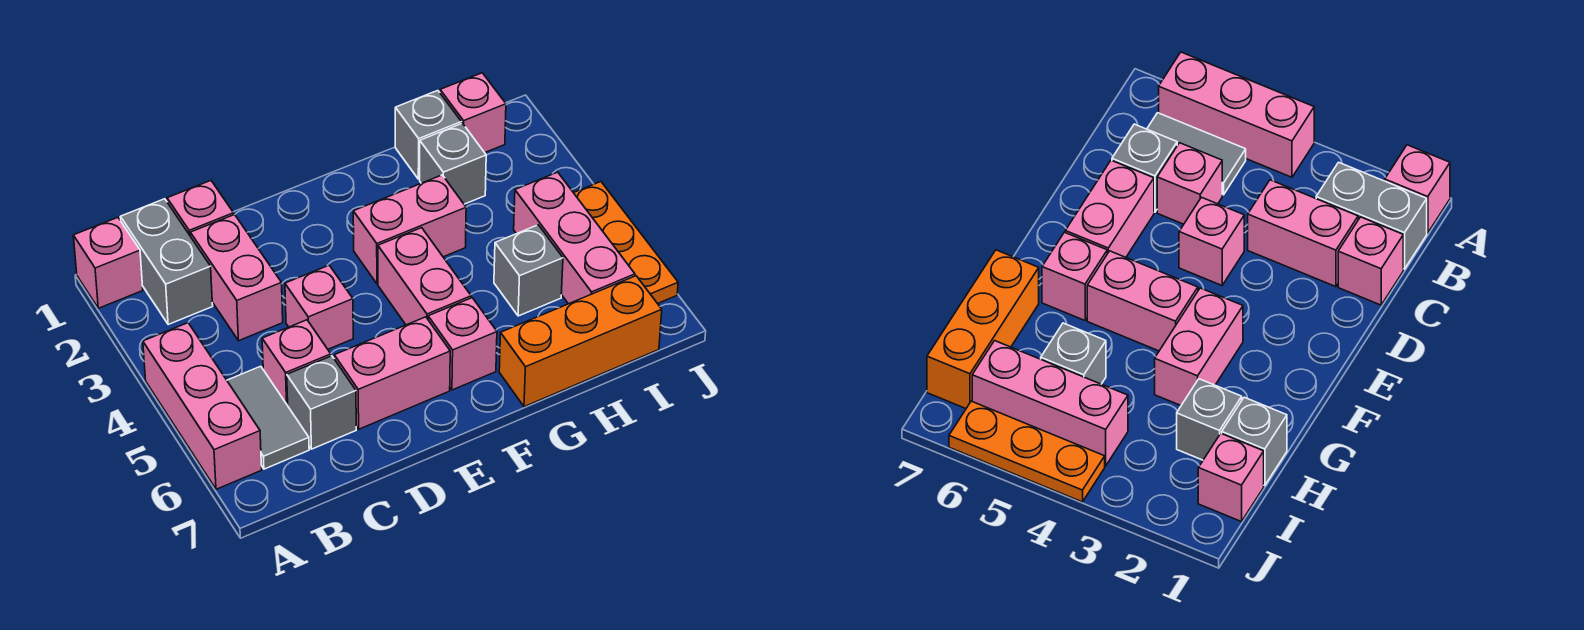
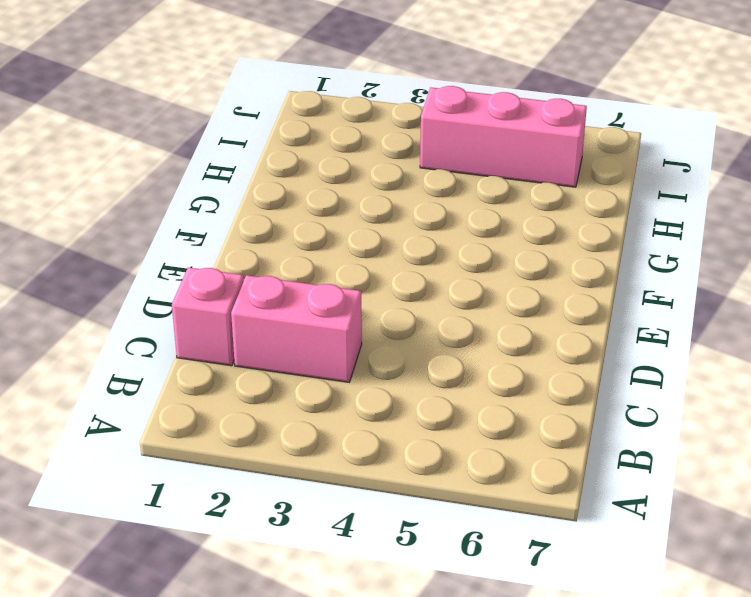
none -> pink brick A1 level 1
none -> pink brick A4:A6 level 1
none -> grey brick B1:B2 level 1

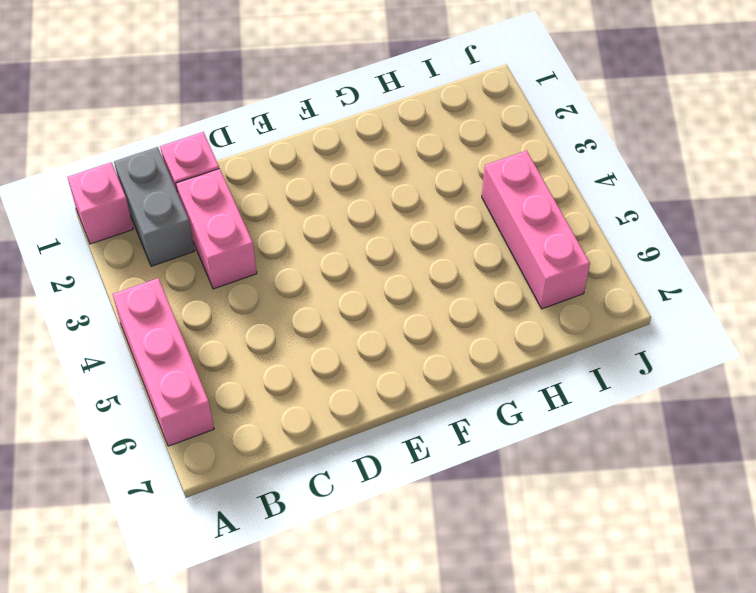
none -> grey tile B5:B6 level 1
none -> pink brick C5 level 1
none -> grey brick C6 level 1

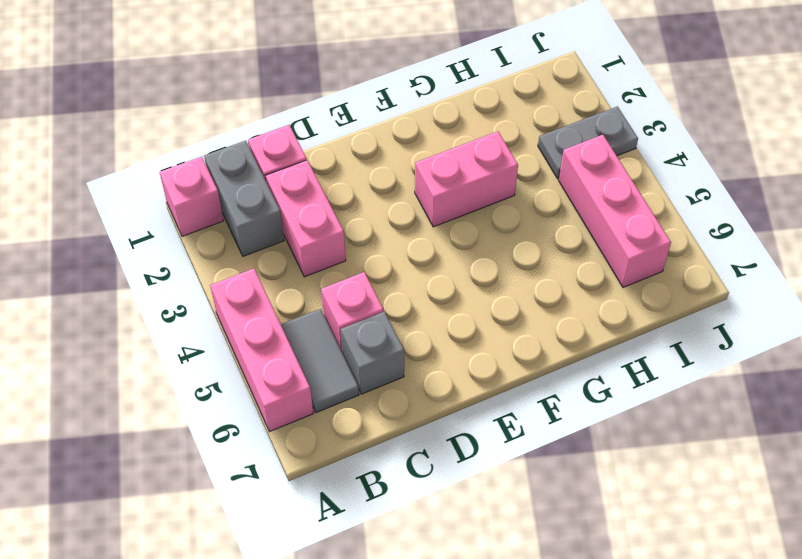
grey plate I3:J3 level 1 -> none
none -> pink brick D4 level 1
none -> pink brick D6:E6 level 1
none -> pink brick F4:F5 level 1

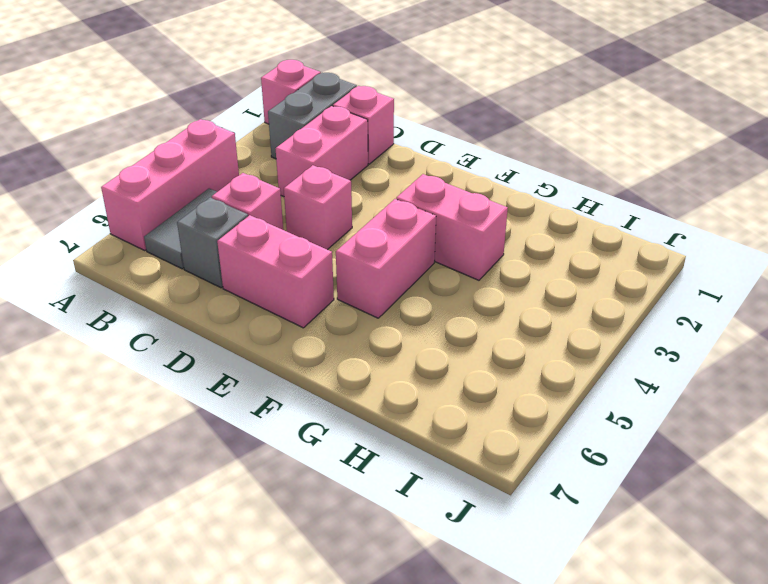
none -> pink brick F6 level 1
none -> orange brick G7:I7 level 1
none -> grey brick H1 level 1

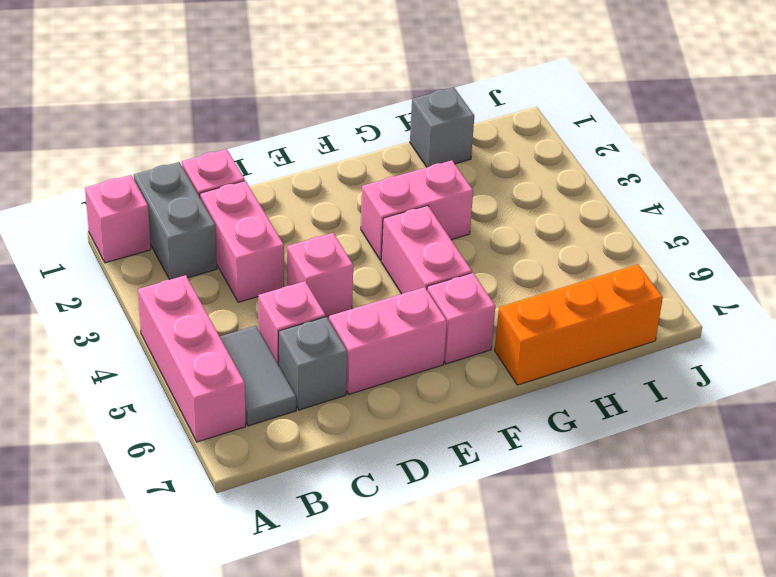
none -> grey brick H2 level 1
none -> grey brick H5 level 1
none -> pink brick I1 level 1

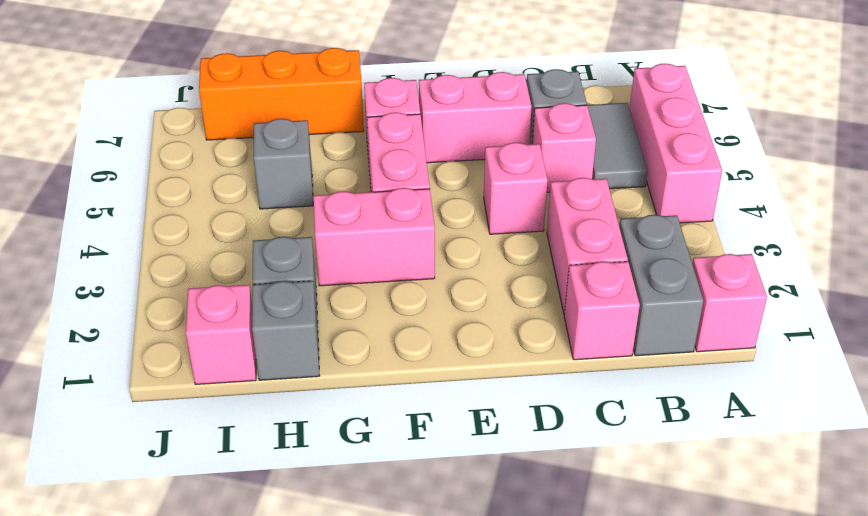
none -> pink brick I4:I6 level 1
none -> orange plate J4:J6 level 1

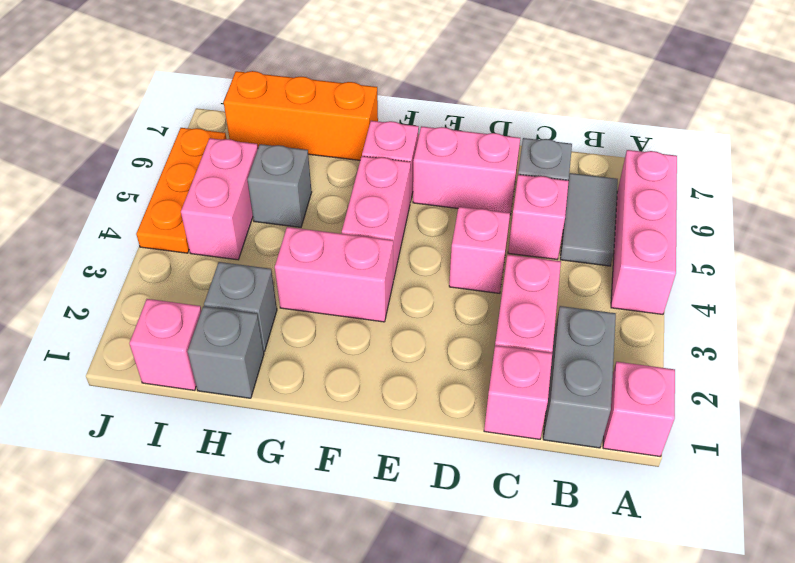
pink brick I4:I5 level 1 -> pink brick I4:I6 level 1

